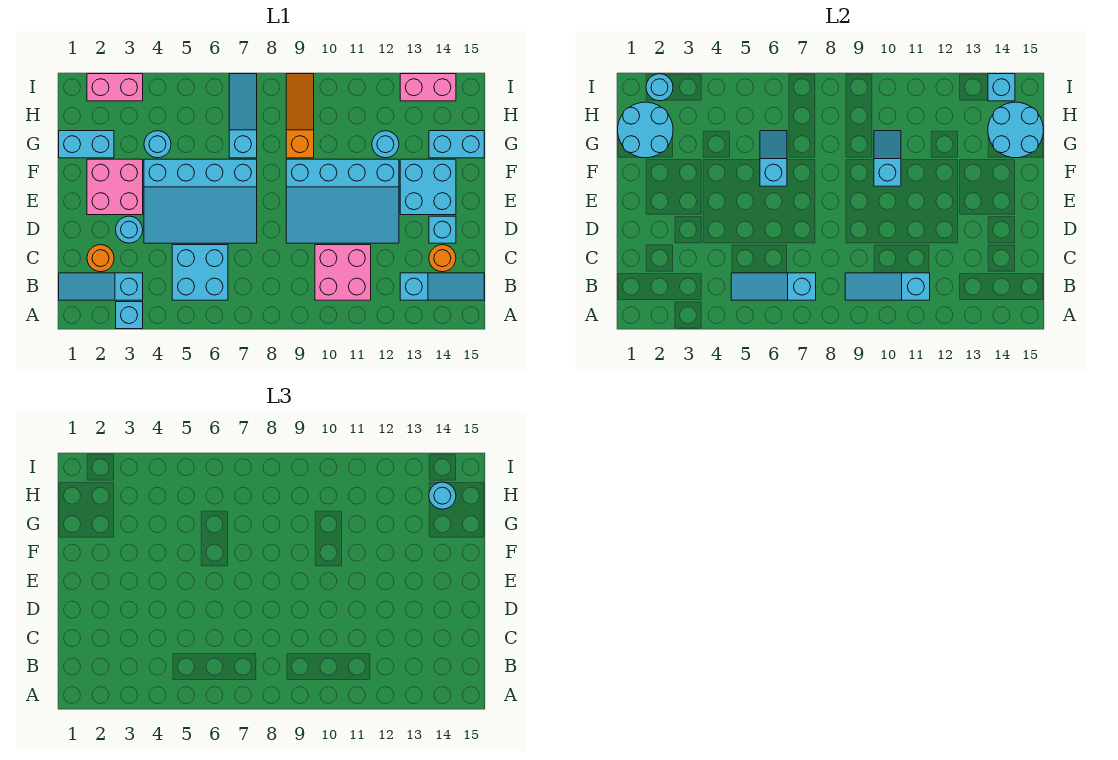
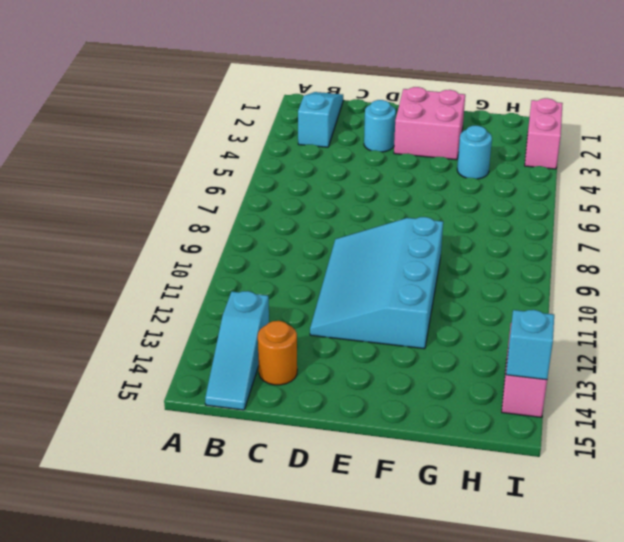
none -> cyan brick A3 level 1
none -> cyan brick B5:C6 level 1
none -> pink brick B10:C11 level 1
none -> orange round brick C2 level 1

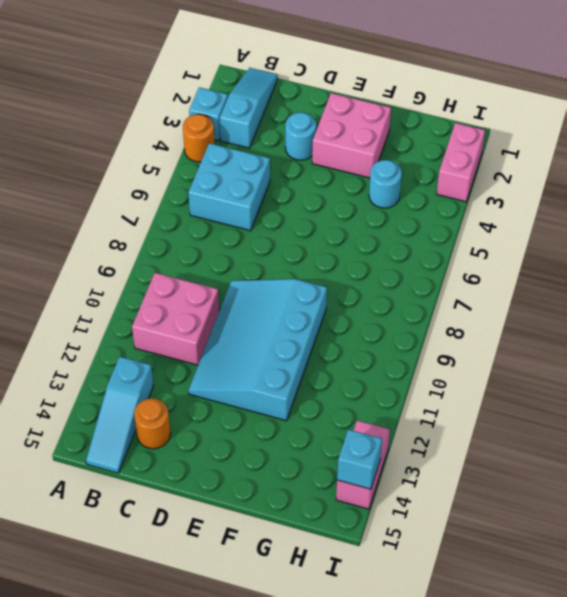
orange round brick A4 level 1 -> orange round brick C2 level 1
none -> cyan slope D4:F7 level 1 top F
none -> cyan brick D14 level 1
none -> cyan brick E13:F14 level 1
none -> cyan brick G1:G2 level 1

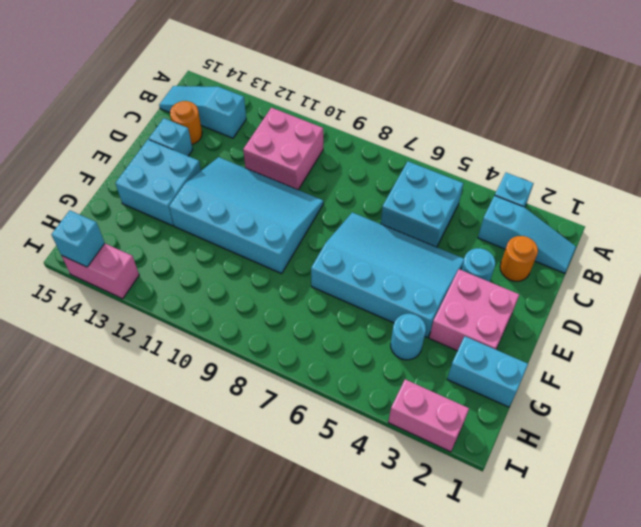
none -> cyan slope G7:I7 level 1 top G
none -> orange slope G9:I9 level 1 top G
none -> cyan round brick G12 level 1
none -> cyan brick G14:G15 level 1

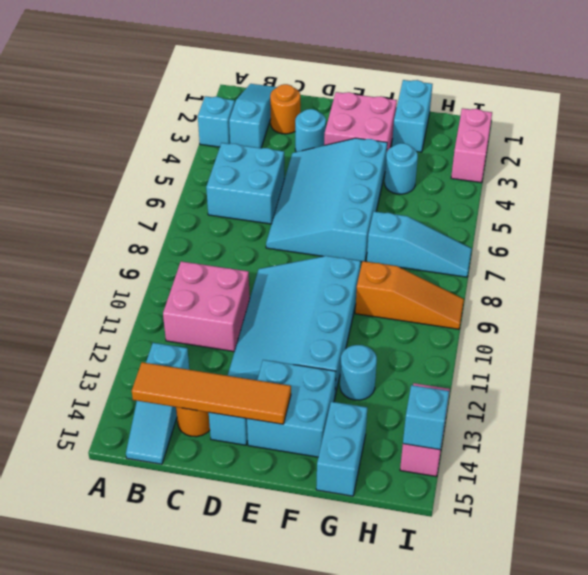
orange tile B14:E14 level 2 -> none
none -> cyan slope B5:B7 level 2 top 7
none -> cyan slope B9:B11 level 2 top 11
none -> cyan slope F6:G6 level 2 top F
none -> cyan slope F10:G10 level 2 top F

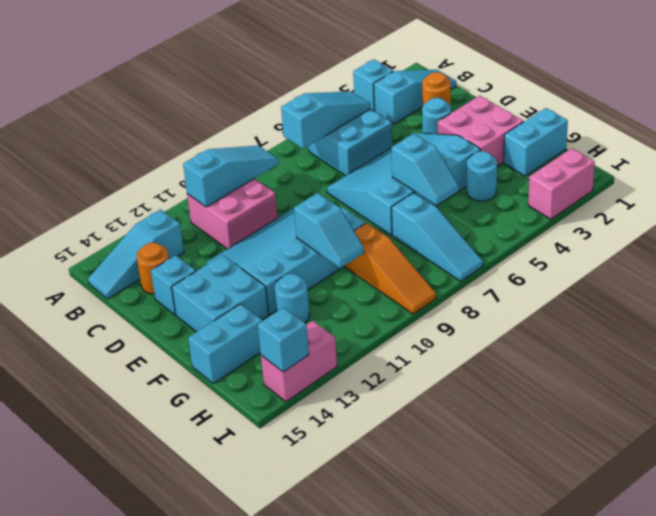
none -> cyan round brick G1:H2 level 2
none -> cyan round brick G14:H15 level 2
none -> cyan round brick I2 level 2
none -> cyan round brick H14 level 3

